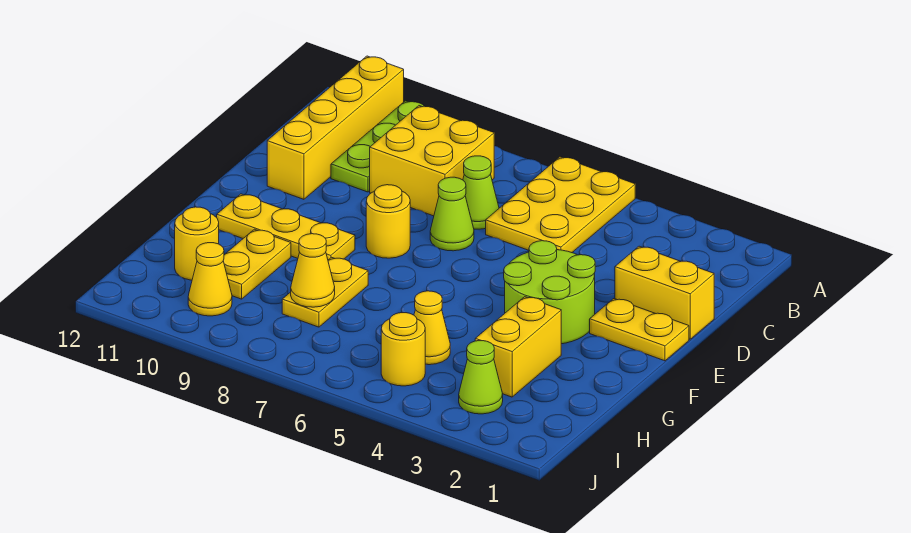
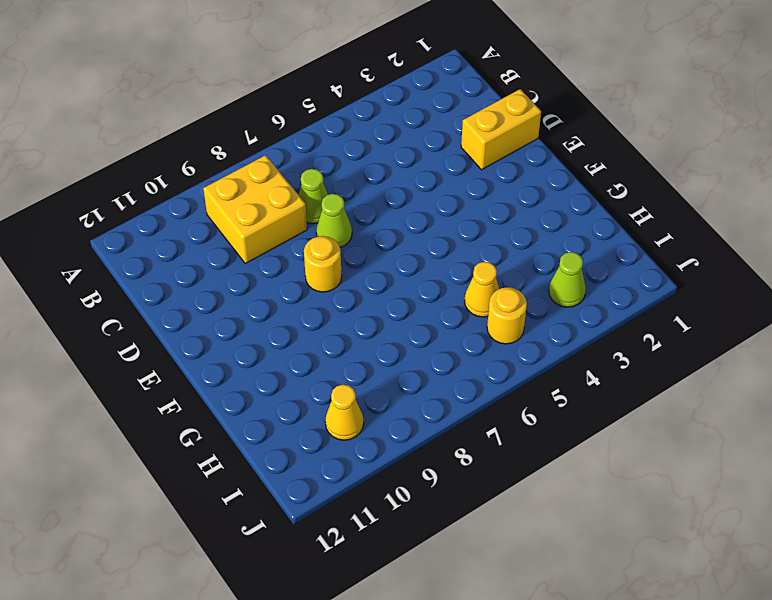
none -> yellow plate A5:C6 level 1
none -> lime plate A10:C10 level 1
none -> yellow brick A11:D11 level 1

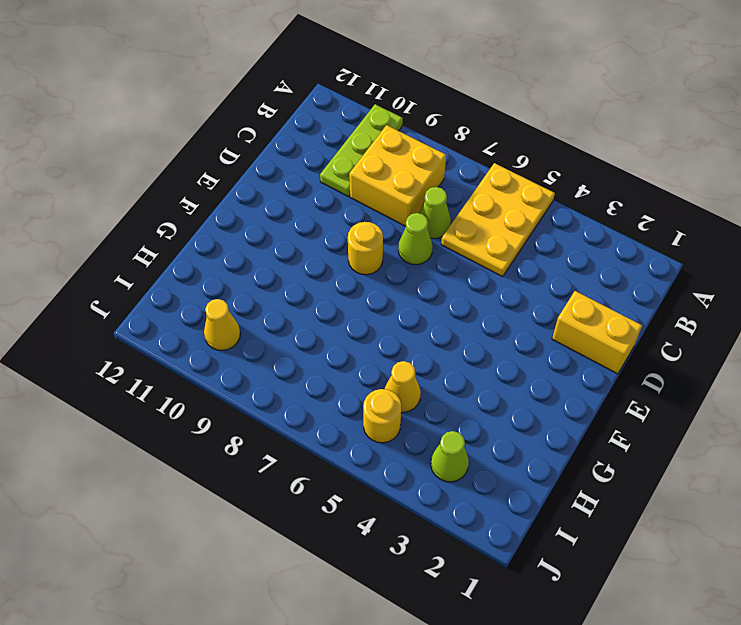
none -> yellow brick A11:D11 level 1
none -> yellow plate E1:E2 level 1
none -> lime round brick E3:F4 level 1

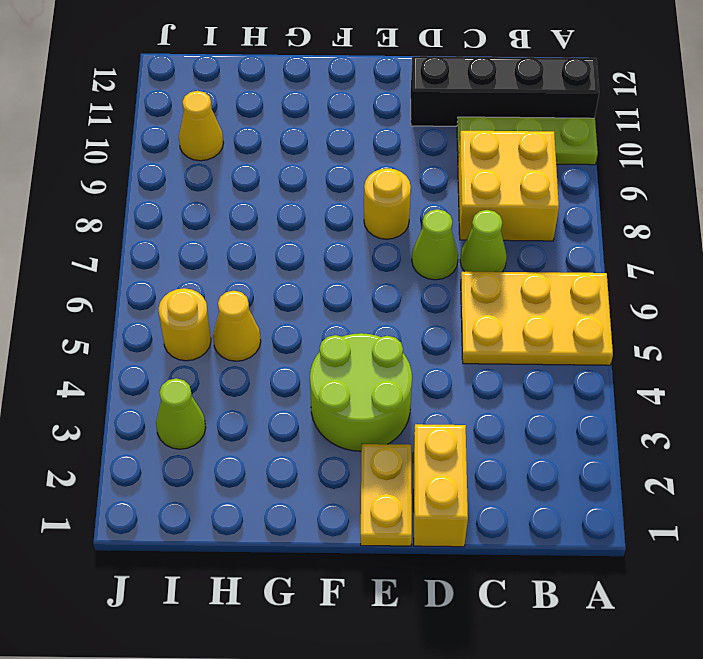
black brick A11:D11 level 1 -> yellow brick A11:D11 level 1
none -> yellow plate F9:F11 level 1
none -> yellow brick G3:H3 level 1
none -> yellow plate G8:H8 level 1

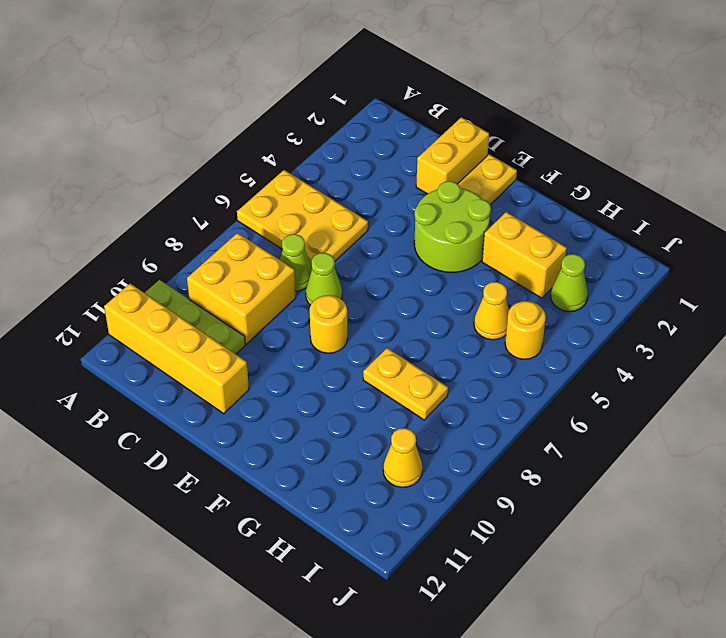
none -> yellow plate F9:F11 level 1
none -> yellow plate G10:H10 level 1
none -> yellow round brick H11 level 1

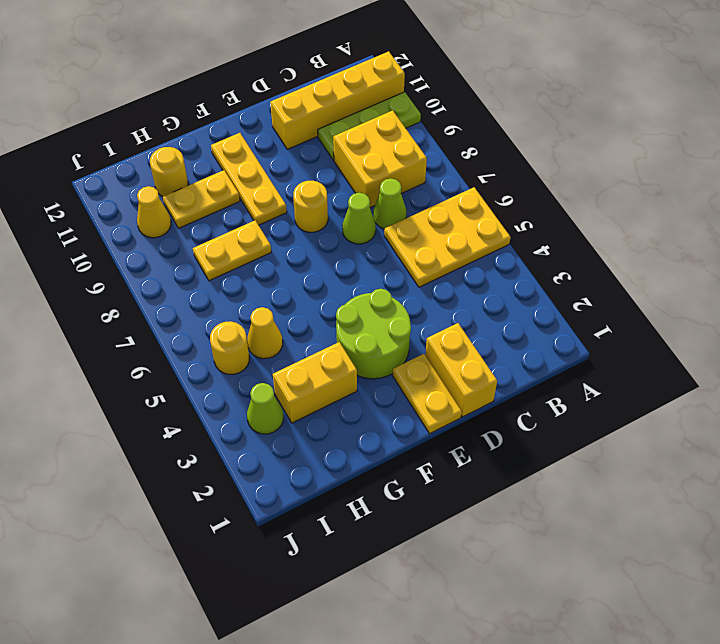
none -> yellow cone H8 level 2

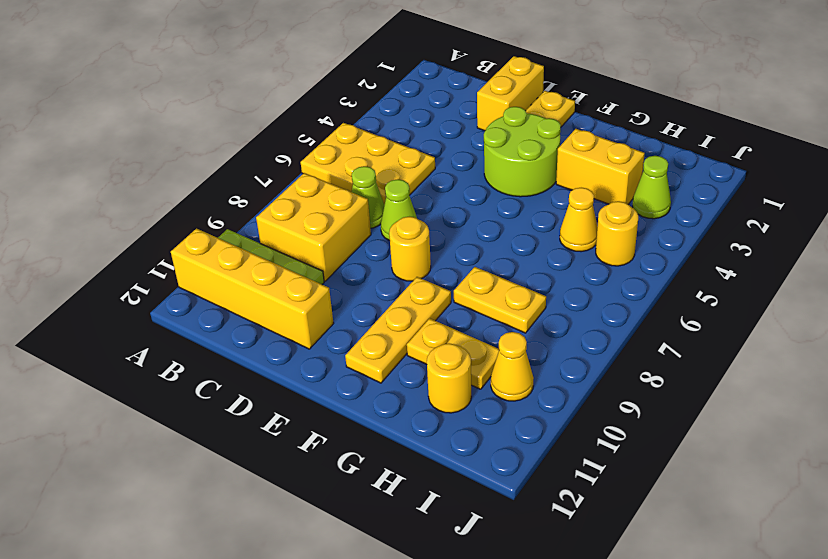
none -> yellow cone H8 level 2

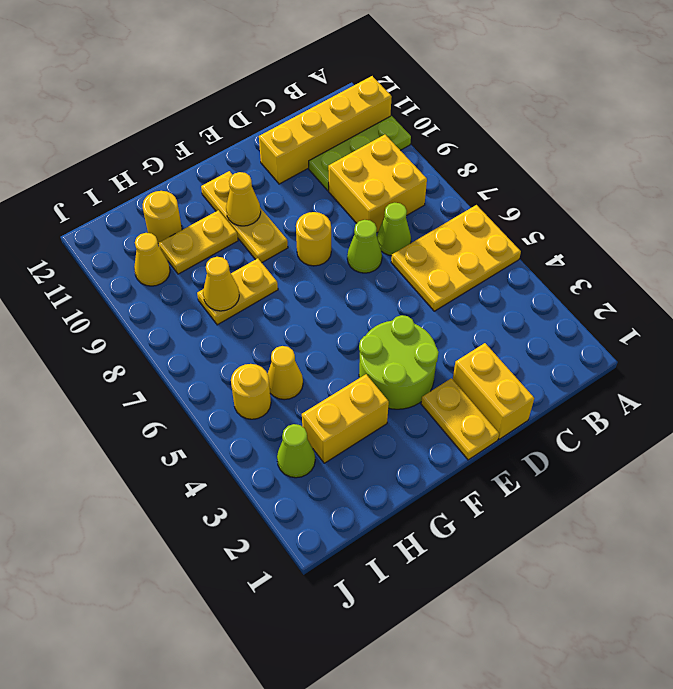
yellow cone F10 level 2 -> none

